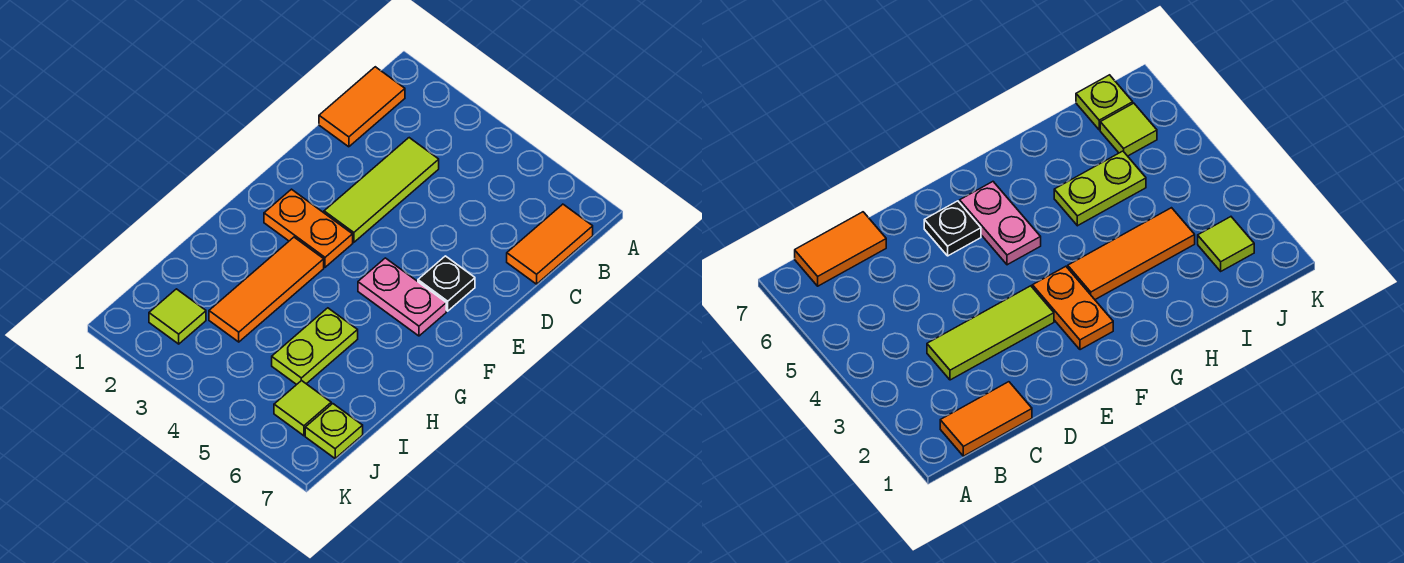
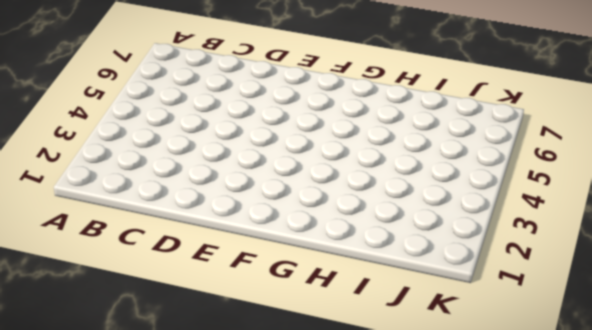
none -> orange tile B1:C1 level 1
none -> orange tile B7:C7 level 1

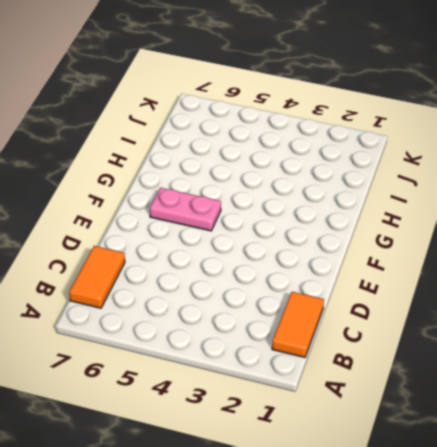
none -> lime tile C3:E3 level 1
none -> black plate E6 level 1

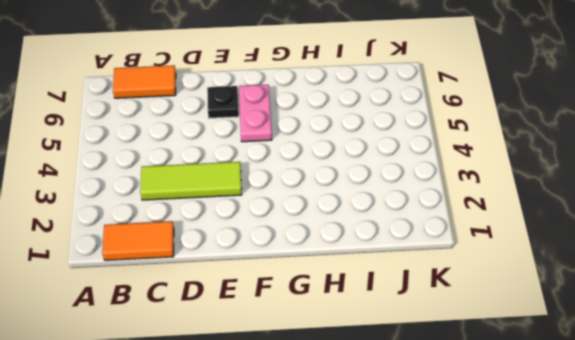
none -> orange plate F2:F3 level 1
none -> orange tile G3:I3 level 1

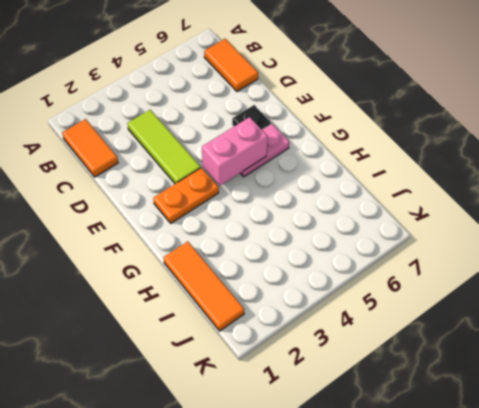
pink brick F4:F5 level 2 -> none
orange tile H1:J1 level 1 -> orange tile G3:I3 level 1
none -> lime plate H5:I5 level 1
none -> lime tile J2 level 1

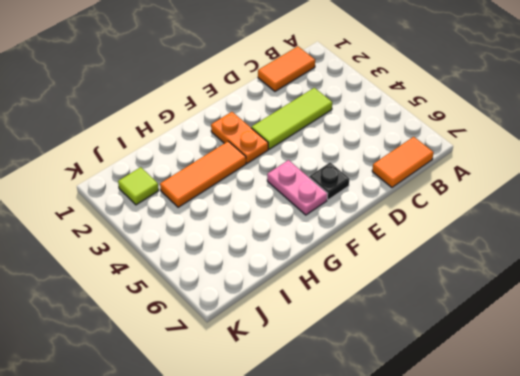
none -> lime plate H5:I5 level 1
none -> lime tile J6 level 1

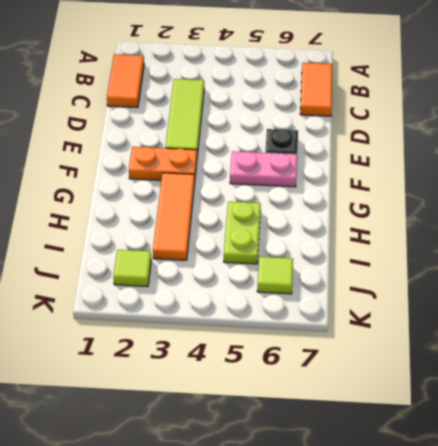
none -> lime plate J7 level 1

